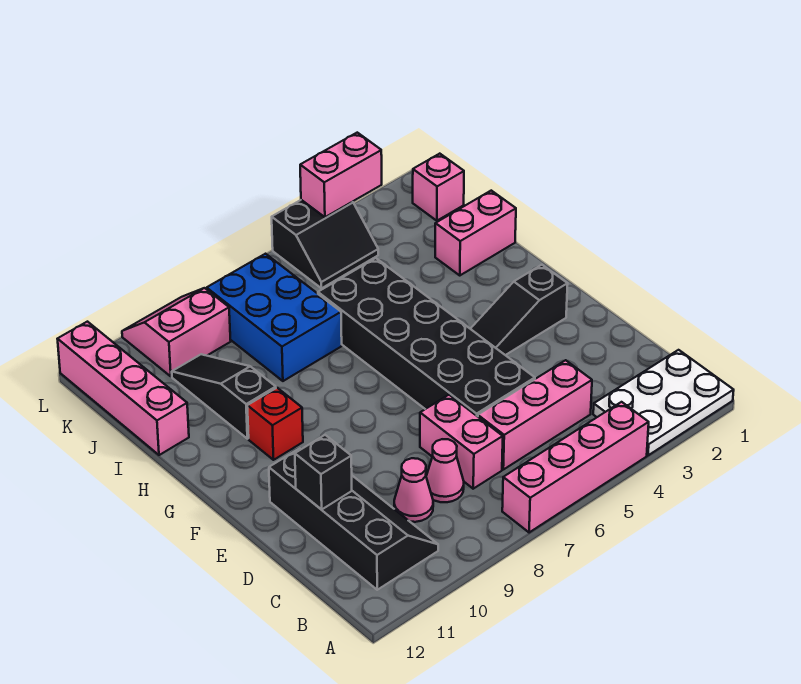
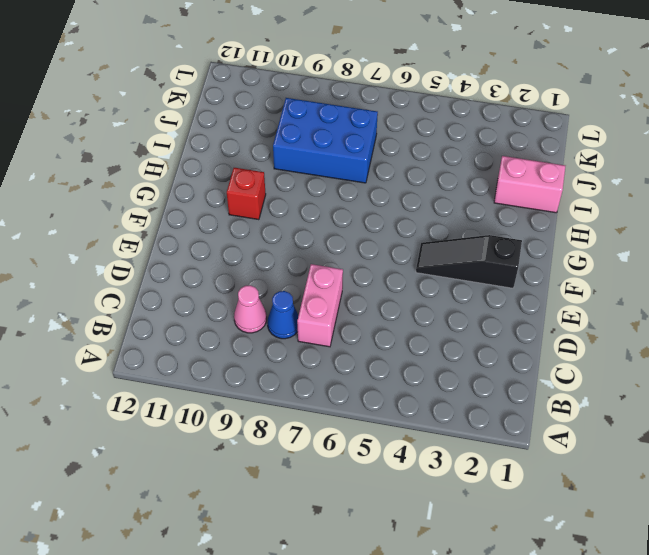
blue cone C8 level 1 -> pink cone C8 level 1
blue brick I7:J9 level 1 -> blue brick I7:K8 level 1
none -> white plate A1:B3 level 1
none -> pink brick A4:A7 level 1
none -> black slope B10:E11 level 1 top 11

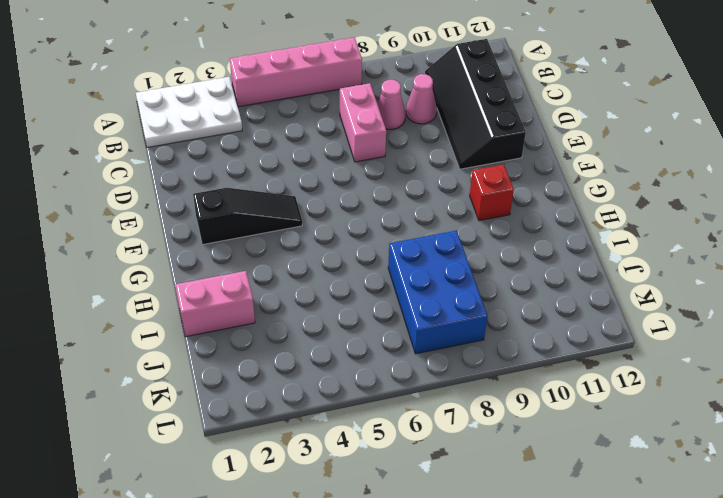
none -> pink brick C4:C6 level 1
none -> black brick D5:I6 level 1
none -> black slope H10:J10 level 1 top H

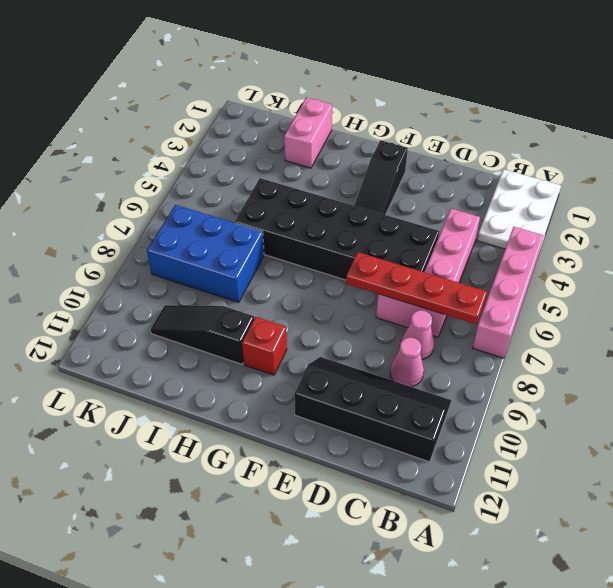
red plate B7:E7 level 2 -> none
none -> pink brick I12:L12 level 1
none -> pink brick K1 level 1
none -> black slope K4:L5 level 1 top L

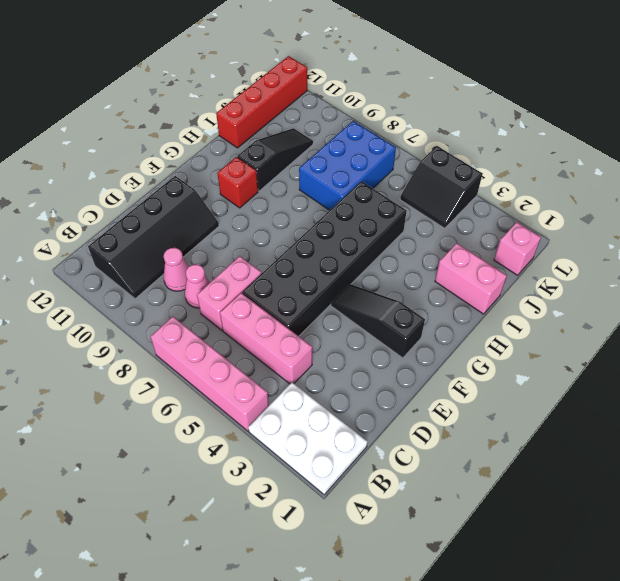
red brick I12:L12 level 1 -> pink brick I12:L12 level 1
none -> pink slope K9:L10 level 1 top K
none -> black brick D11 level 2
none -> pink brick L3:L4 level 2

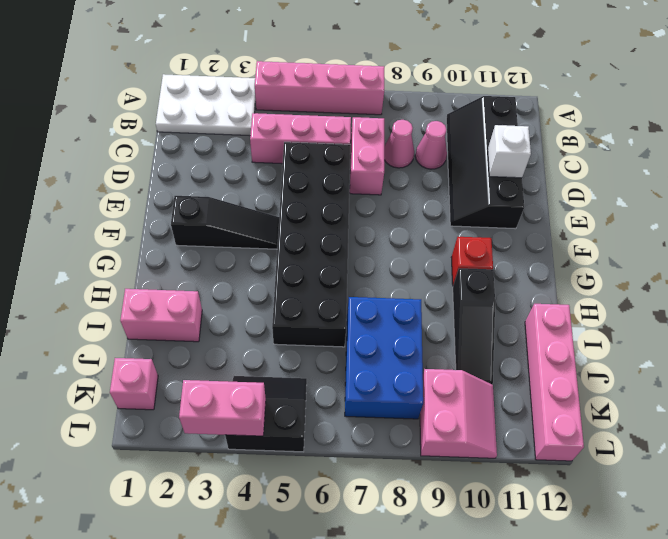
white brick D11 level 2 -> black brick D11 level 2
pink slope K9:L10 level 1 top 9 -> pink slope K9:L10 level 1 top K

